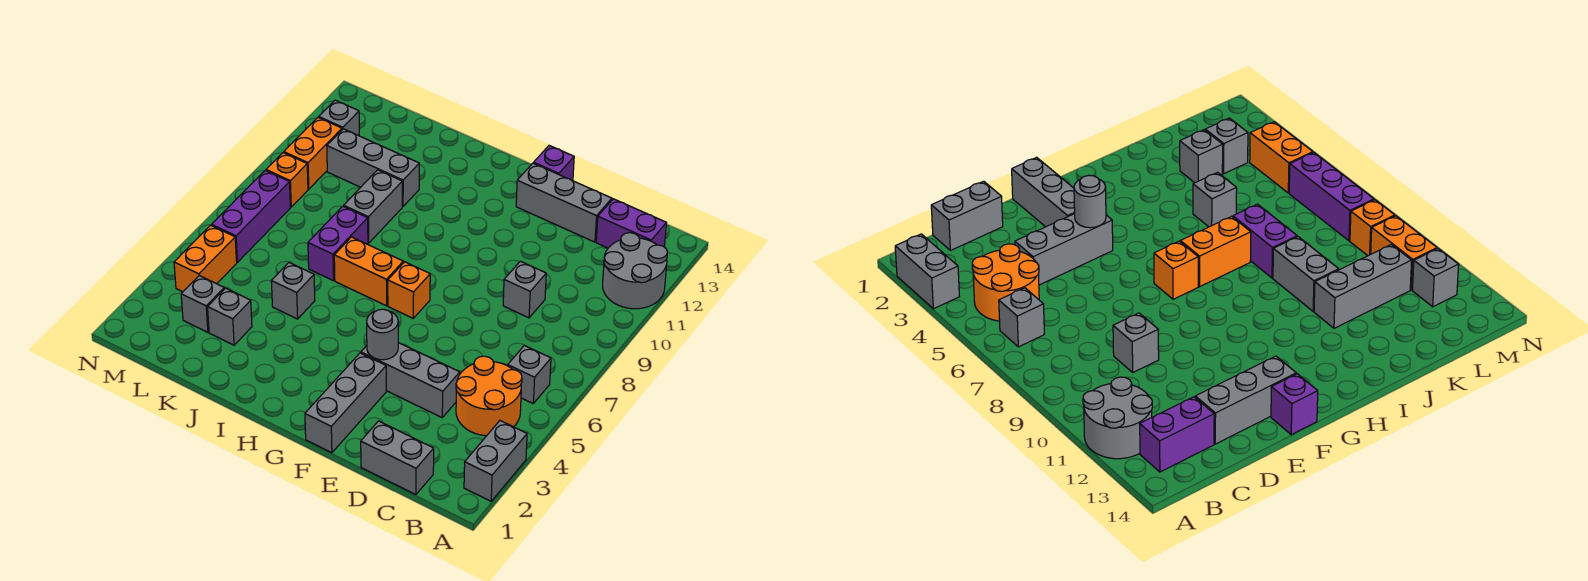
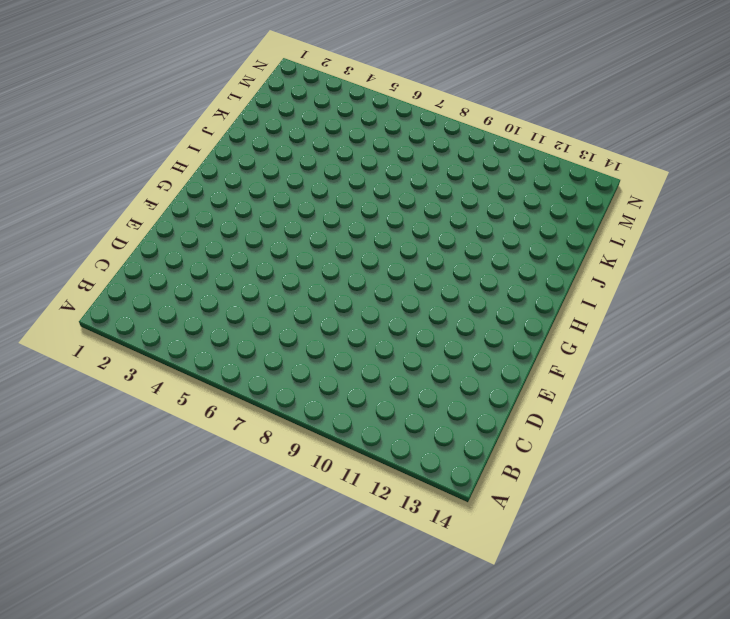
none -> grey brick A2:A3 level 1
none -> grey round brick A11:B12 level 1
none -> orange round brick B4:C5 level 1

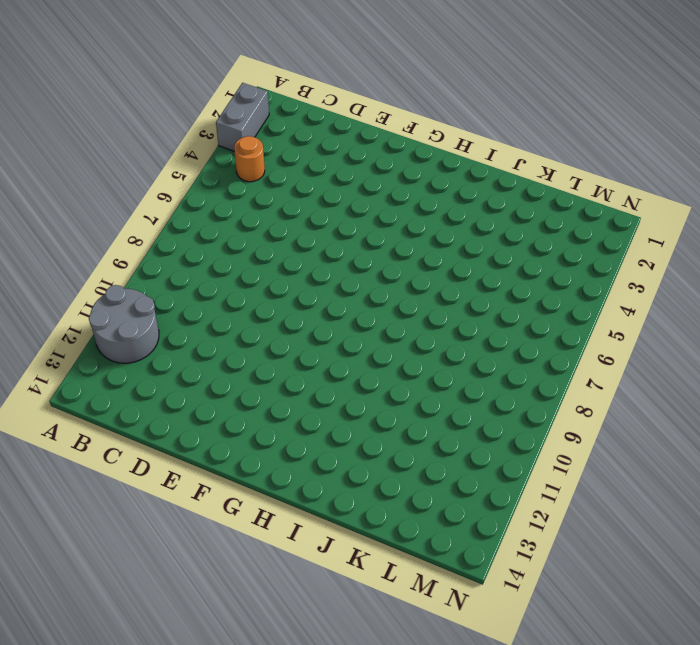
orange round brick B4 level 1 -> orange round brick B4:C5 level 1
none -> grey brick B6 level 1
none -> purple brick B13:C13 level 1
none -> grey brick C1:D1 level 1

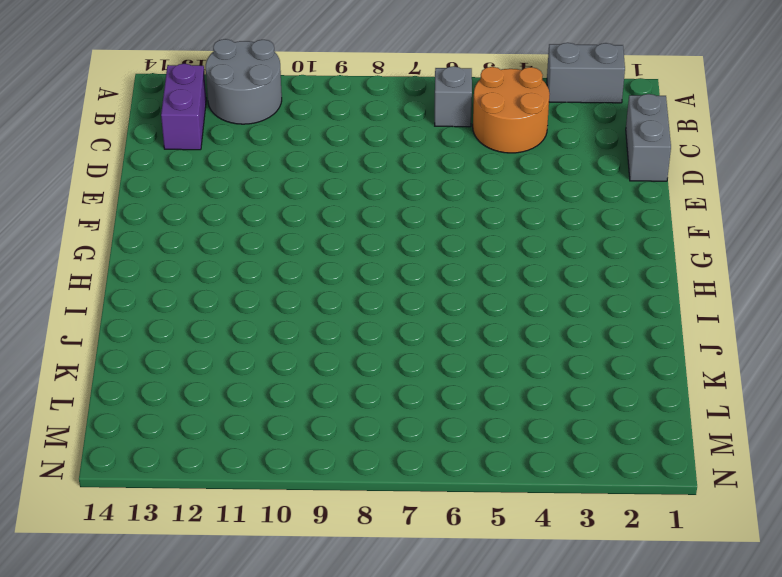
none -> grey brick D4:F4 level 1
none -> grey brick D9 level 1
none -> grey brick D13:F13 level 1

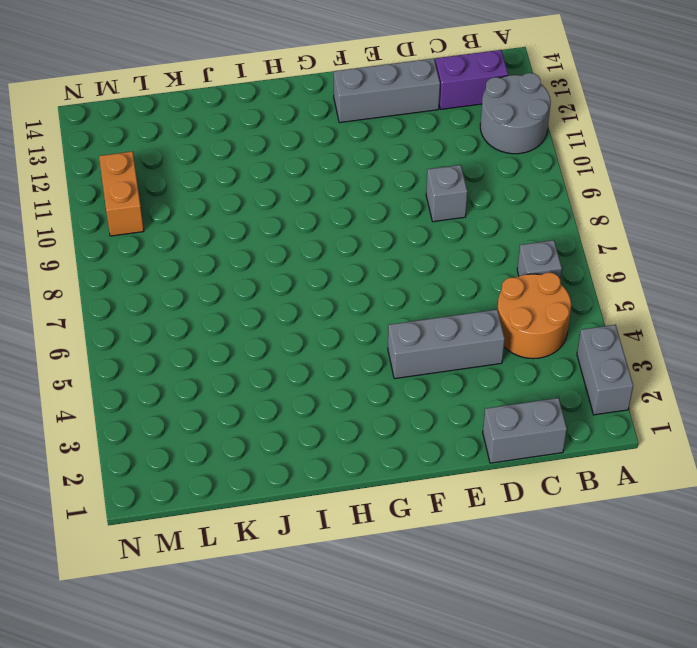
none -> grey brick F1:F3 level 1
none -> purple brick F14 level 1
none -> orange brick G7 level 1

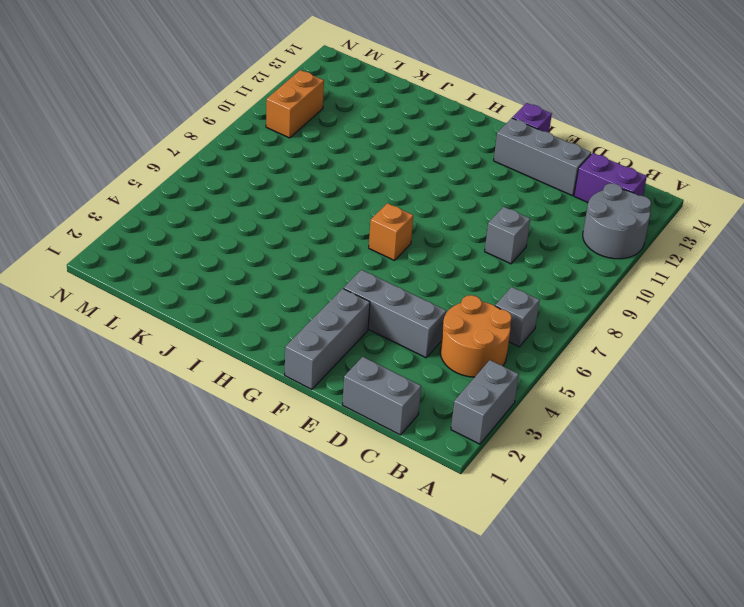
none -> orange brick H7:I7 level 1
none -> grey brick J5 level 1
none -> purple brick J7:J8 level 1

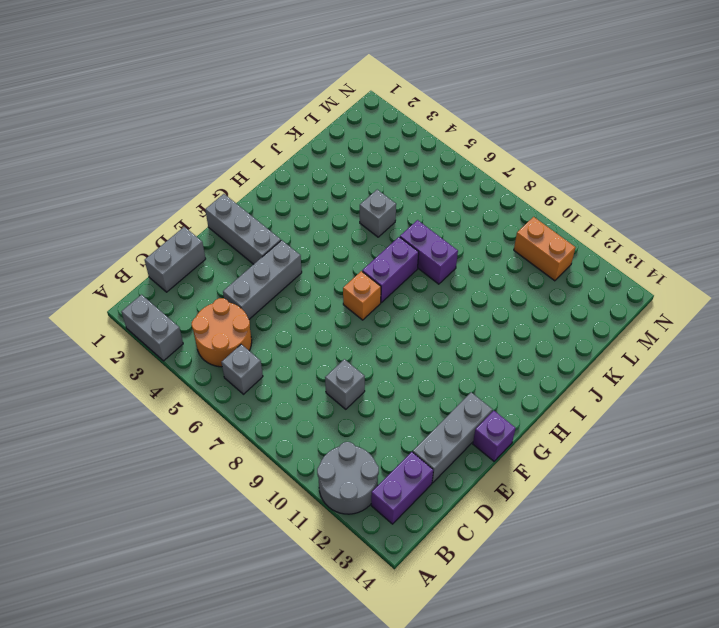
purple brick H7:I7 level 1 -> orange brick H7:I7 level 1
none -> grey brick J9:J10 level 1
none -> grey brick J11:L11 level 1
none -> grey brick K3 level 1

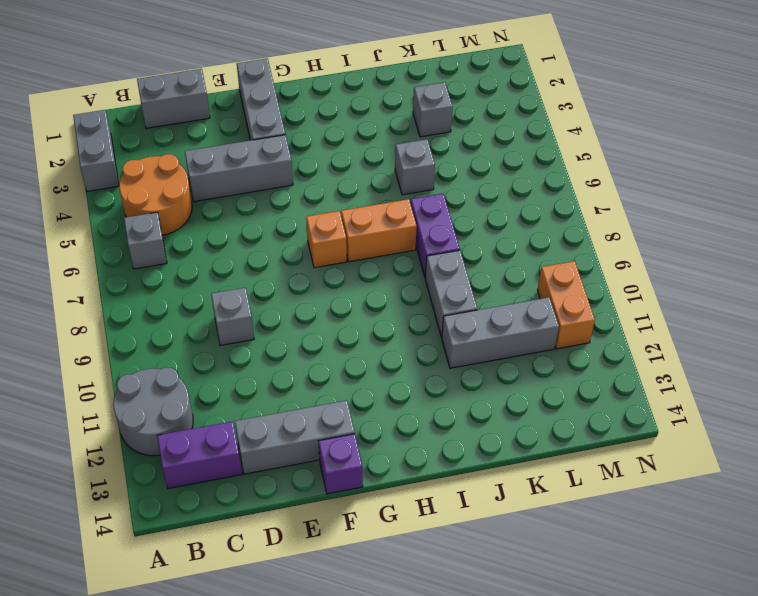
none -> grey brick L3 level 1
none -> orange brick M4:M5 level 1
none -> purple brick M6:M8 level 1

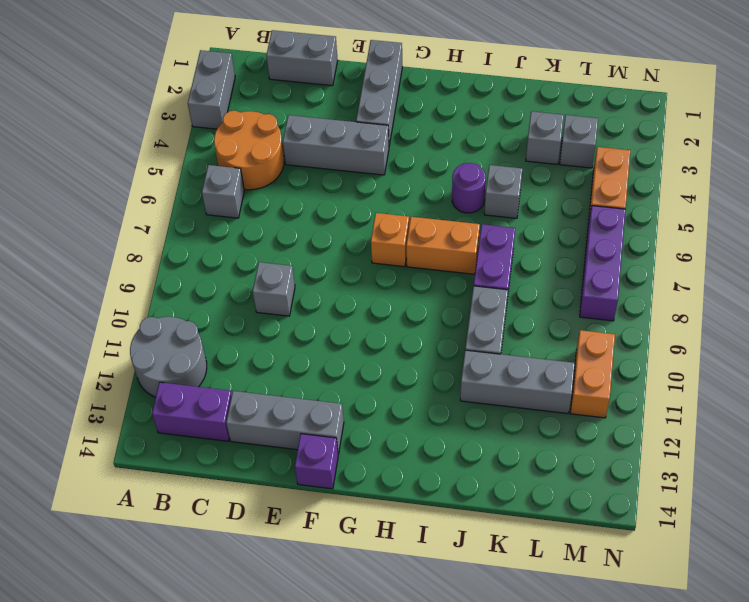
purple round brick I5 level 1 -> none
none -> orange brick M9 level 1
none -> grey brick M12 level 1
none -> grey round brick F4 level 2

